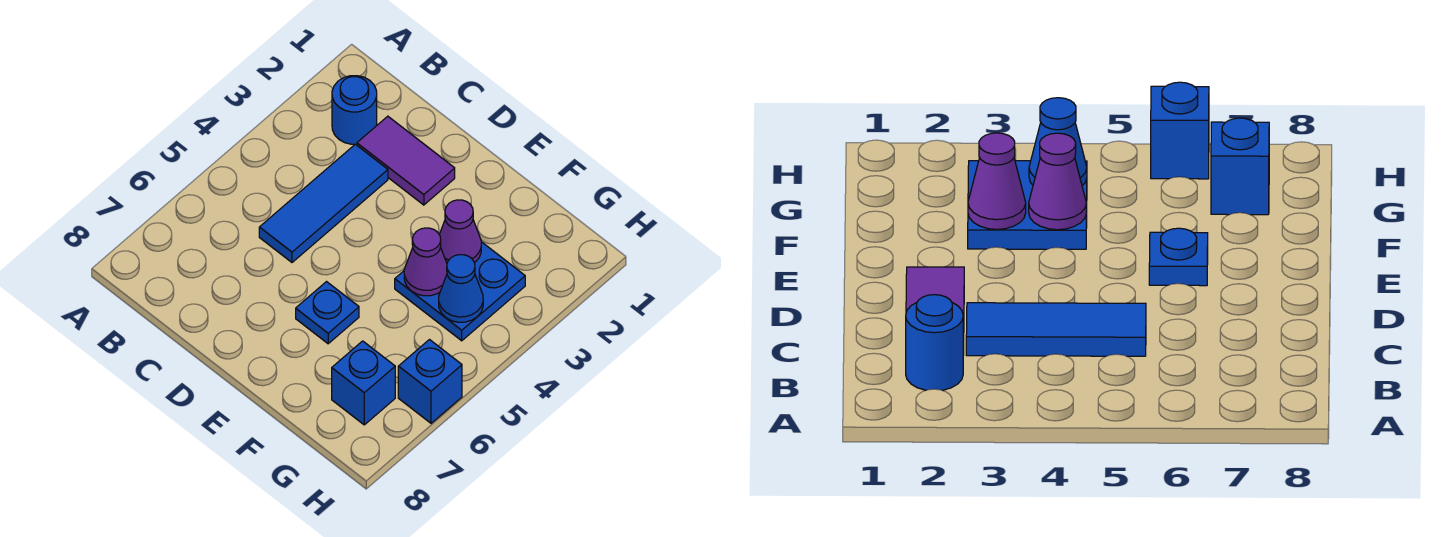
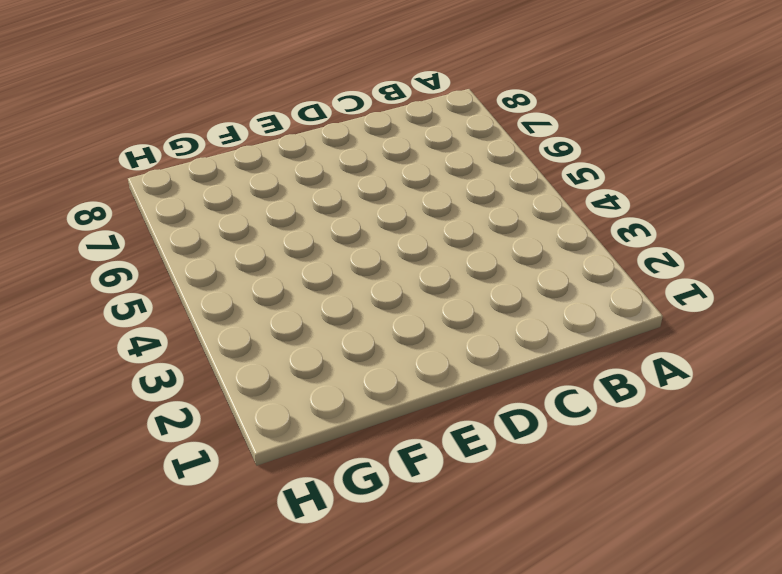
none -> blue round brick B2 level 1
none -> purple tile C2:D2 level 1

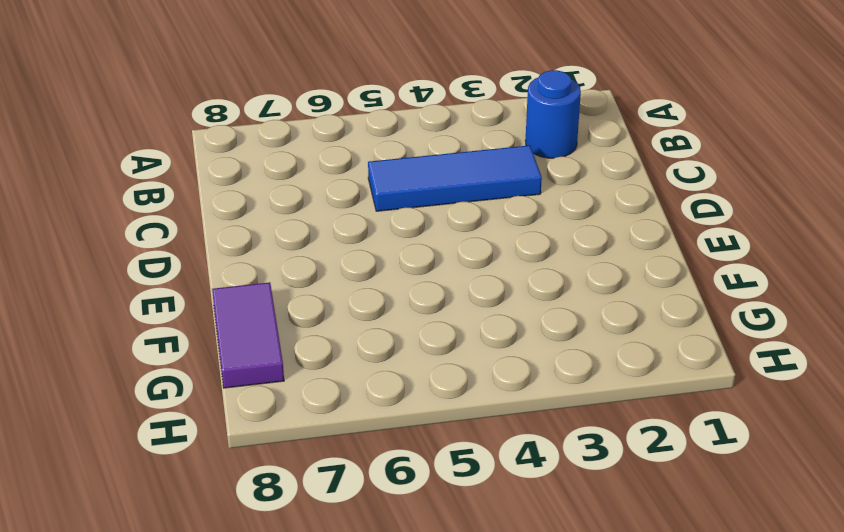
purple tile F8:G8 level 1 -> purple tile C2:D2 level 1
none -> blue plate E6 level 1
none -> blue plate F3:G4 level 1

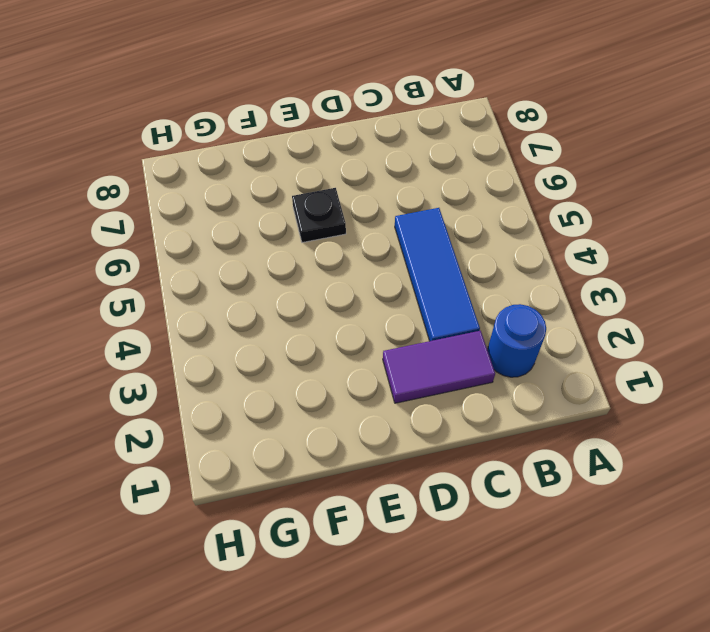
black plate E6 level 1 -> blue plate E6 level 1
none -> blue plate F3:G4 level 1
none -> blue brick G7 level 1

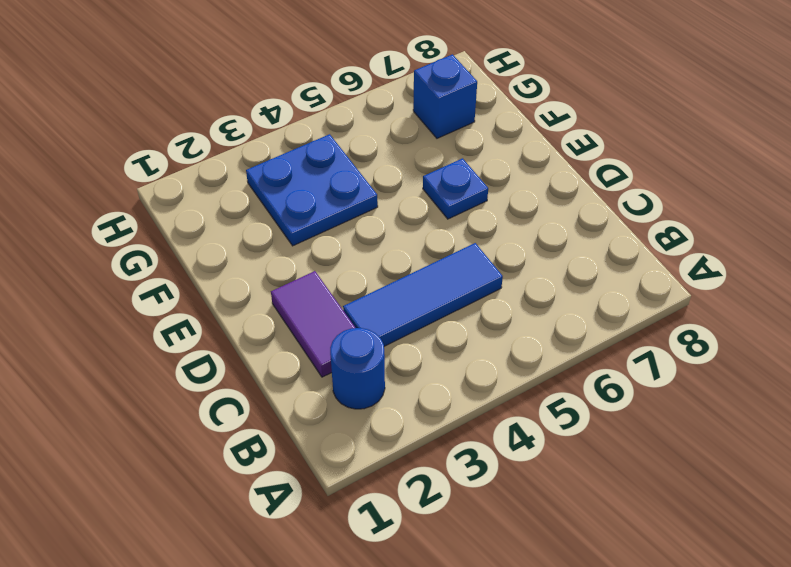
none -> blue brick H6 level 1
none -> purple cone F3 level 2

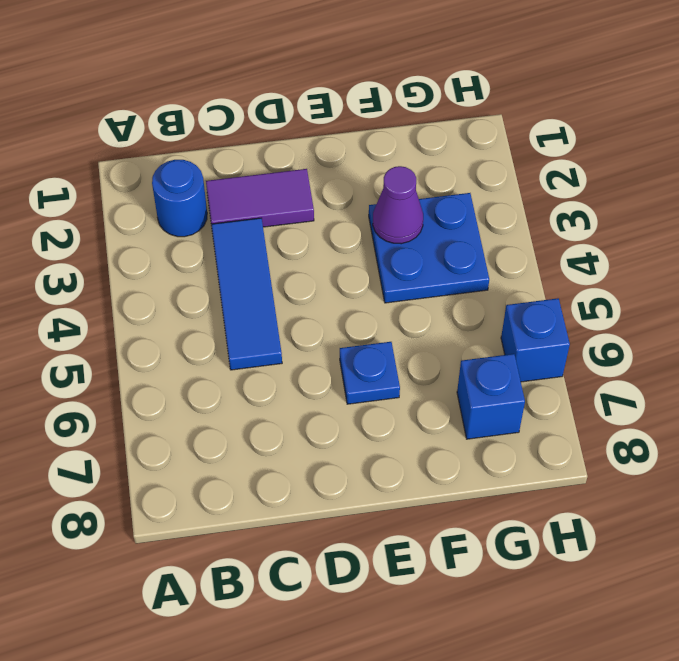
none -> purple cone F4 level 2
none -> blue cone G4 level 2

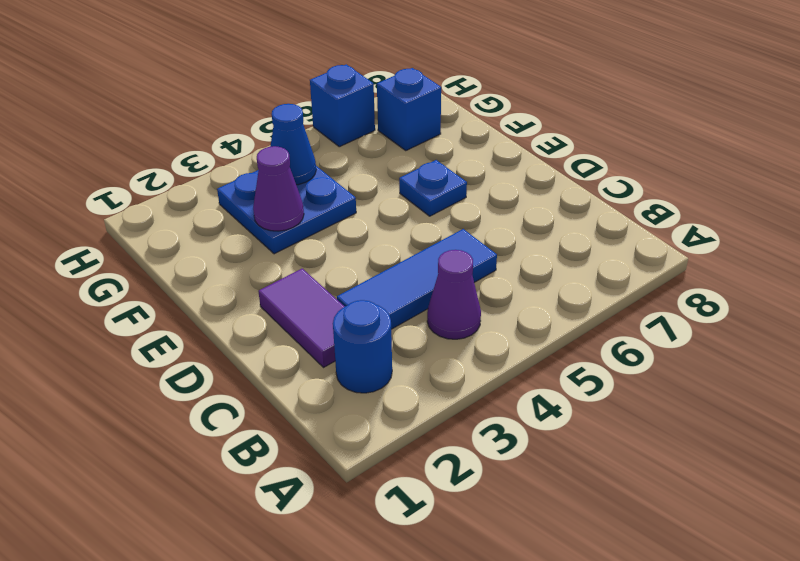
purple cone B4 level 1 -> purple cone F4 level 2

